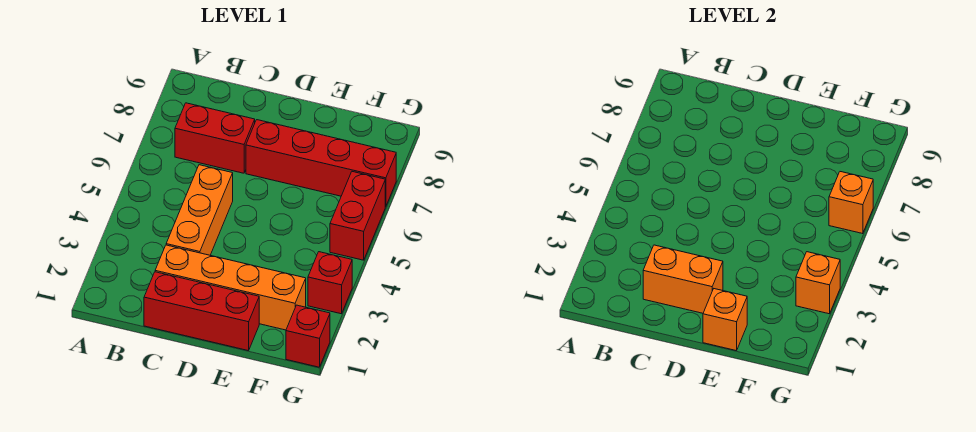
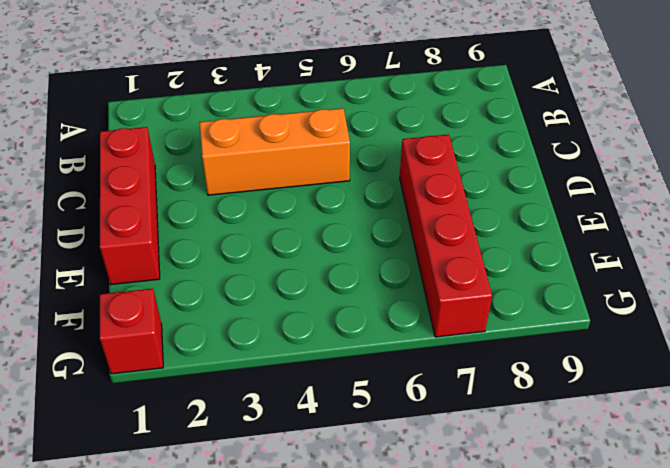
none -> red brick B7:C7 level 1
none -> orange brick C2:F2 level 1
none -> red brick G3 level 1

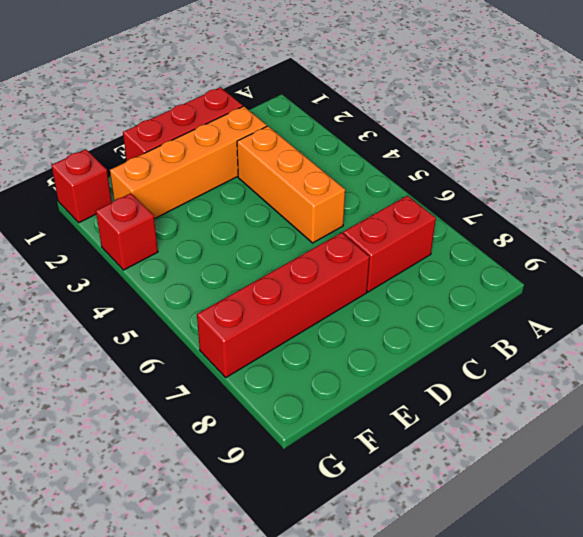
none -> red brick G5:G6 level 1
none -> orange brick C2:D2 level 2
none -> orange brick E1 level 2

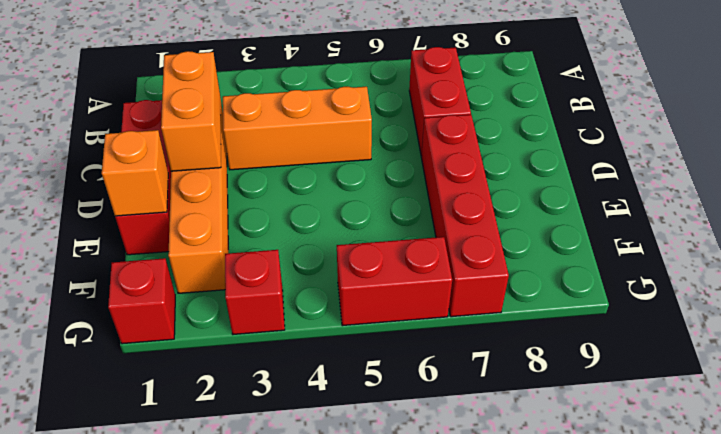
none -> orange brick G3 level 2
none -> orange brick G6 level 2

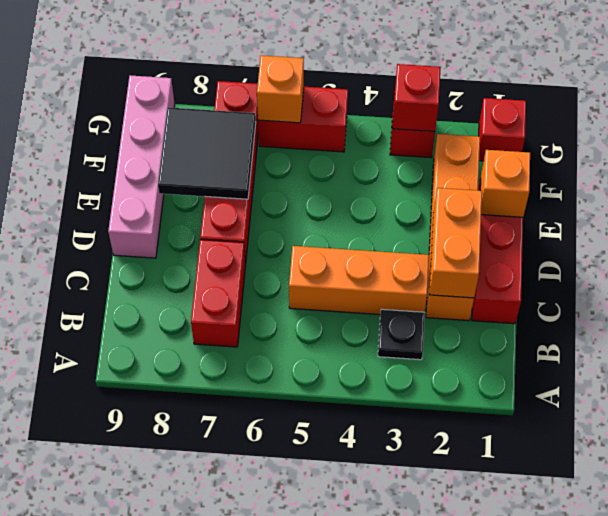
black plate B3 level 1 -> none
pink brick D9:G9 level 1 -> none
black tile E7:F8 level 2 -> none
red brick G3 level 2 -> orange brick G3 level 2

